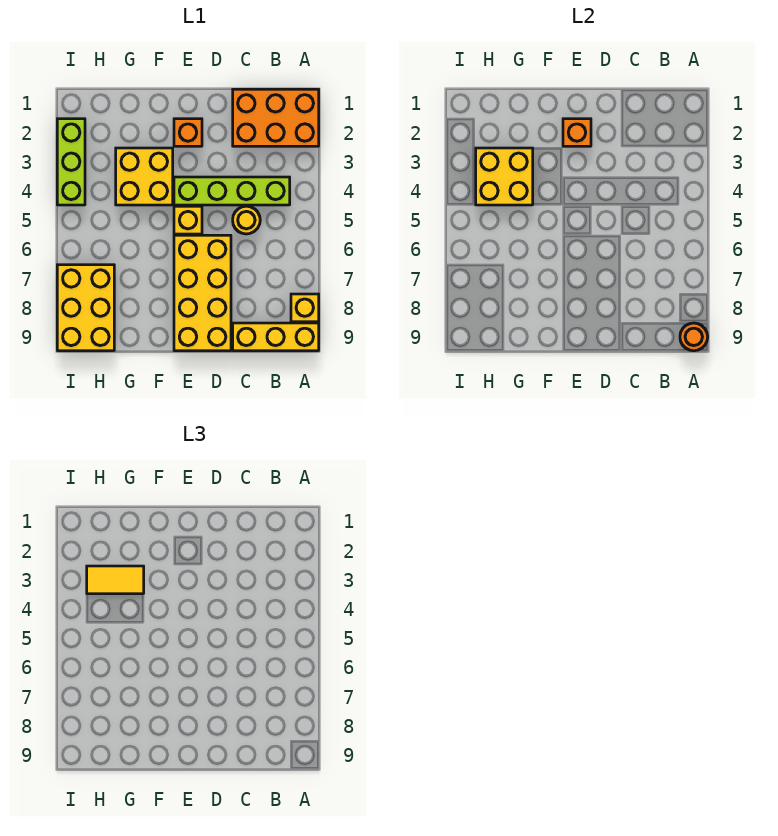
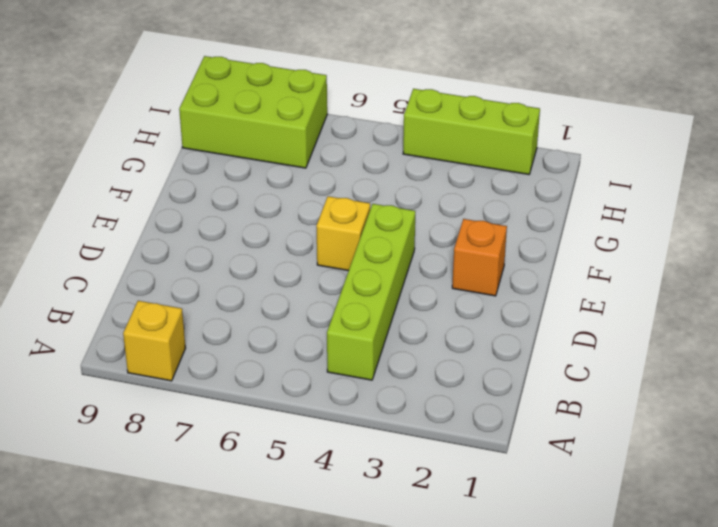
lime brick H7:I9 level 1 -> yellow brick H7:I9 level 1
none -> orange brick A1:C2 level 1
none -> yellow brick A9:C9 level 1
none -> yellow round brick C5 level 1

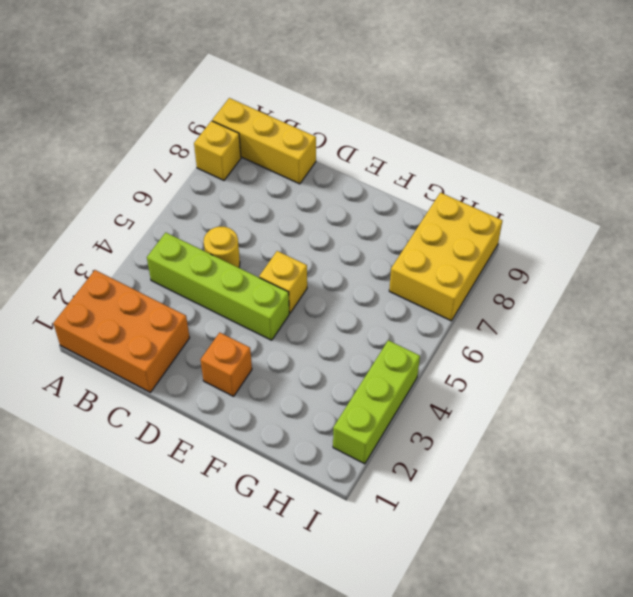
none -> yellow brick D6:E9 level 1
none -> yellow brick F3:G4 level 1
none -> orange round brick A9 level 2

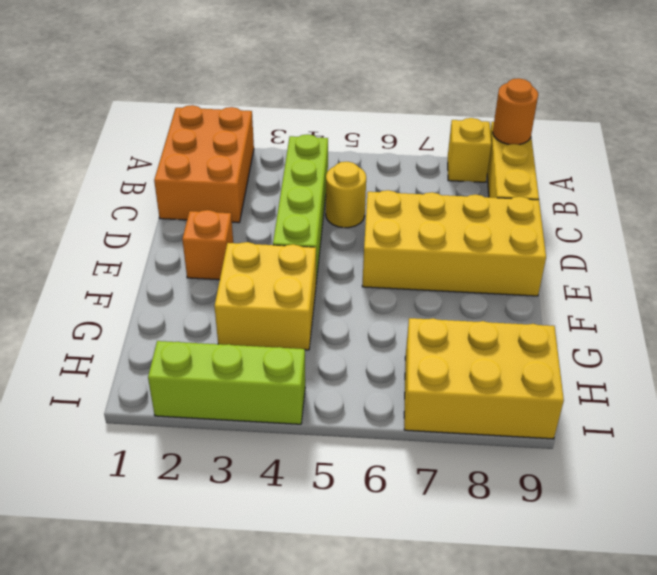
none -> yellow brick E5 level 1
none -> orange brick E2 level 2
none -> yellow brick G3:H4 level 2

